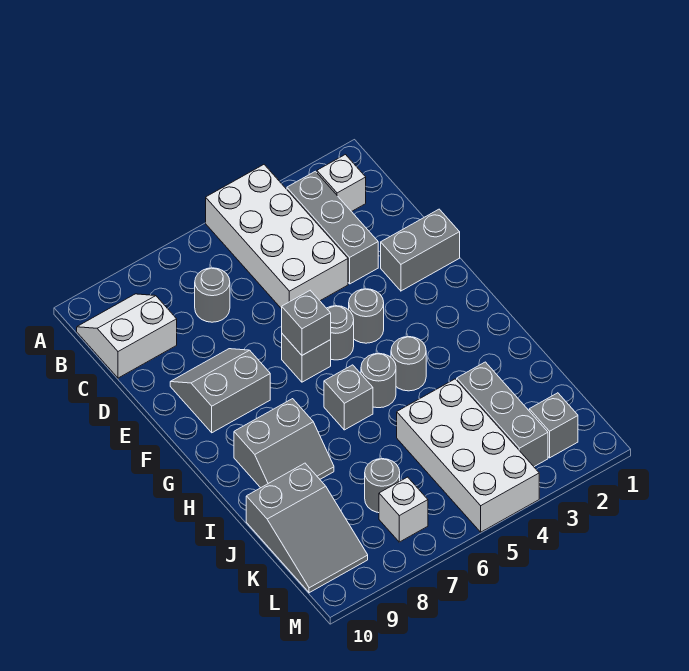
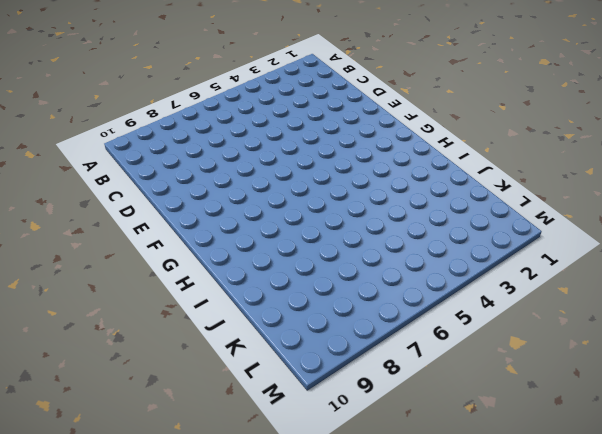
none -> white brick A4:D5 level 1
none -> white brick B2 level 1
none -> grey brick B3:D3 level 1

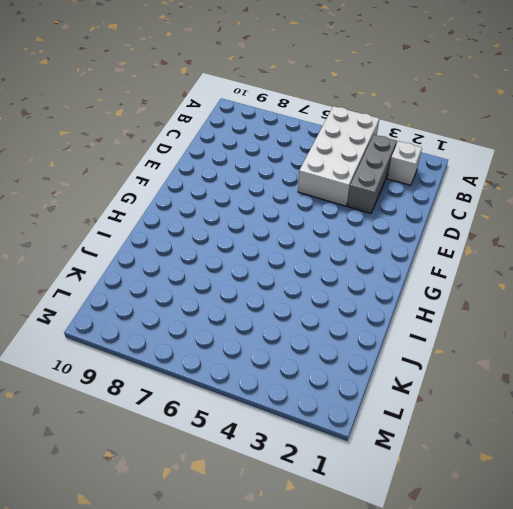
none -> white slope B9:C10 level 1 top C
none -> grey round brick C7 level 1
none -> grey brick E1:E2 level 1

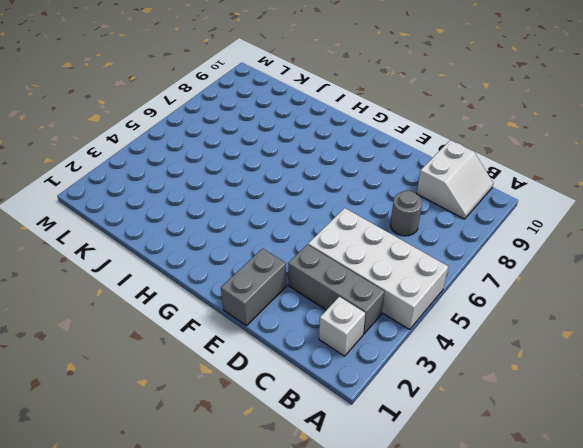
none -> grey slope E8:F9 level 1 top F
none -> grey round brick F4 level 1
none -> grey round brick F5 level 1

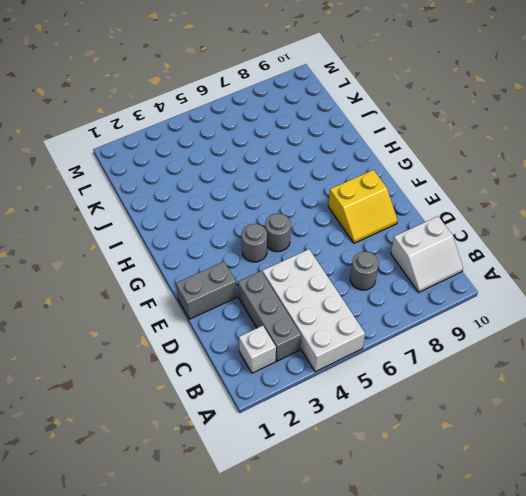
yellow slope E8:F9 level 1 top F -> grey slope E8:F9 level 1 top F
none -> grey brick F6 level 1
none -> grey round brick H4 level 1
none -> grey round brick H5 level 1

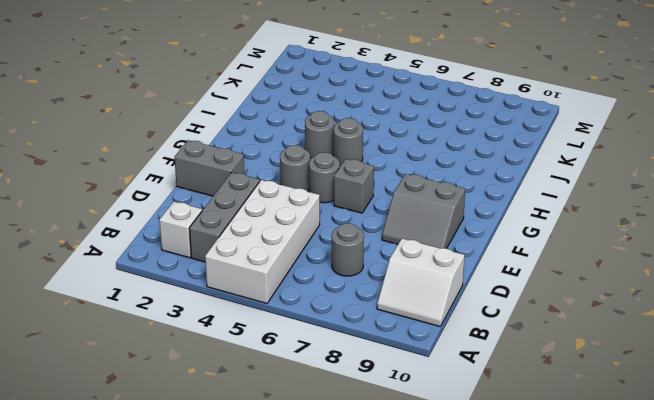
none -> grey brick H6 level 1
none -> grey slope H8:I9 level 1 top H
none -> grey brick J3:L3 level 1

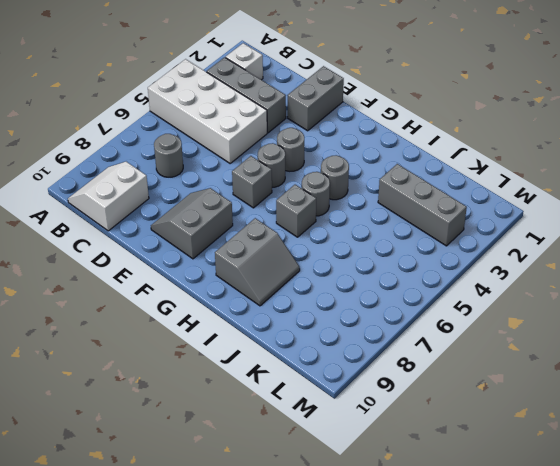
none -> white brick J4:M5 level 1
none -> grey slope J9:L10 level 1 top J
none -> grey round brick K7 level 1

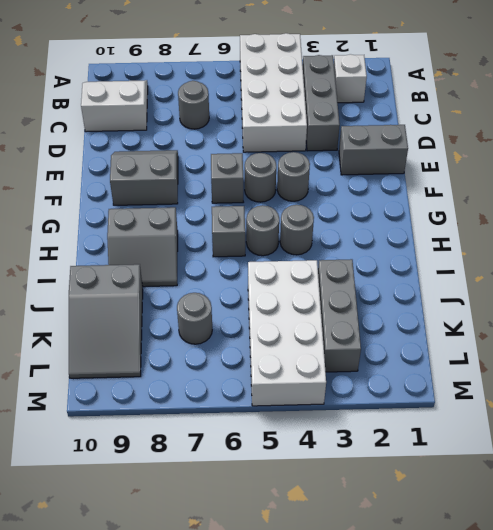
none -> grey brick L2 level 1
none -> white brick L7 level 1
none -> grey brick F6 level 2

